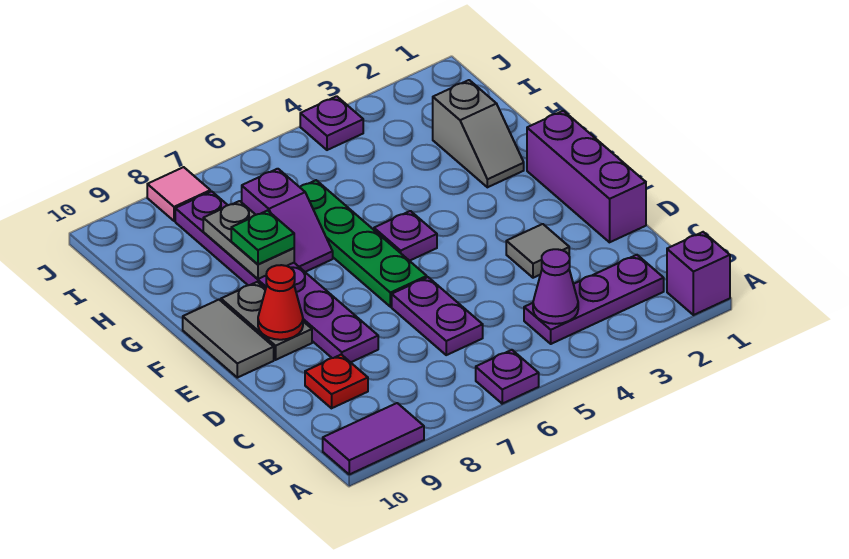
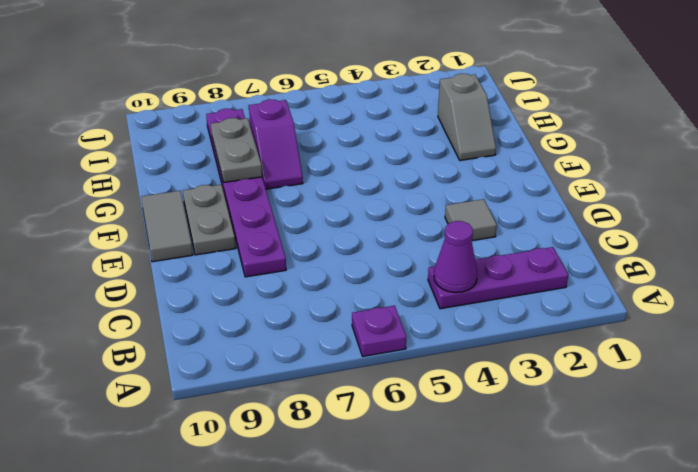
none -> purple brick A1 level 1
none -> purple tile A9:A10 level 1
none -> purple plate C6:D6 level 1

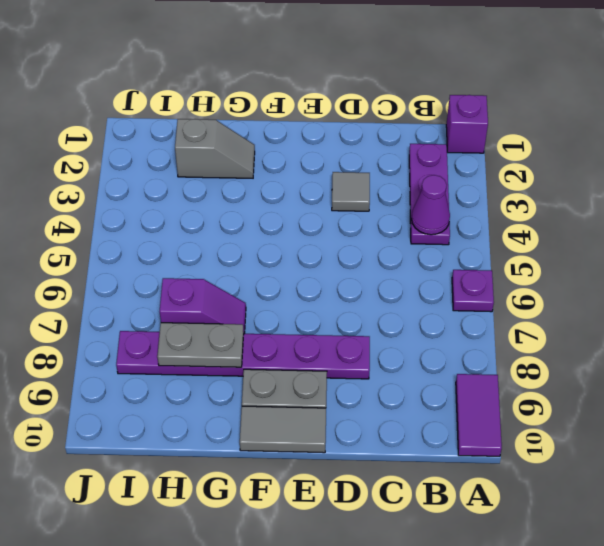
none -> purple plate C6:D6 level 1
none -> red plate C9 level 1
none -> purple brick D1:F1 level 1

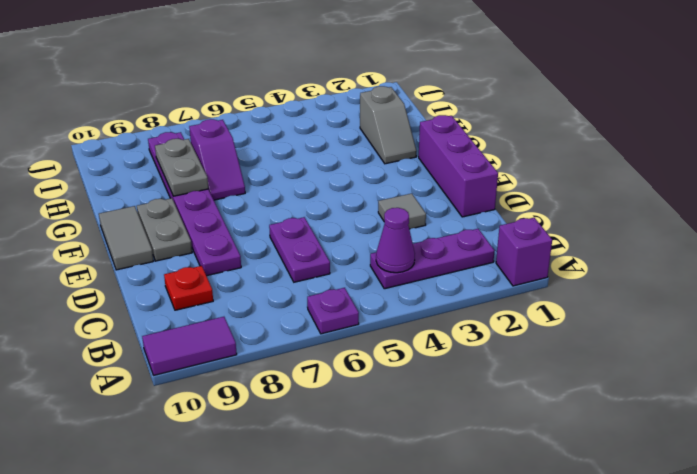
none -> green plate E6:H6 level 1
none -> purple plate F5 level 1
none -> purple plate J4 level 1

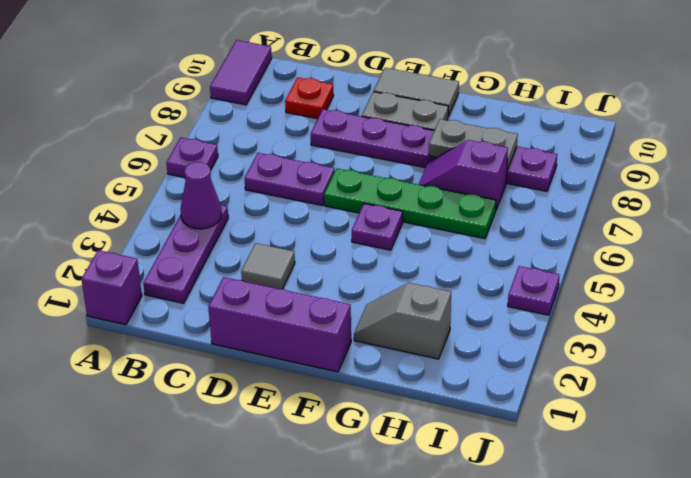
none -> pink tile J8 level 1
none -> red cone E9 level 2
none -> green plate G8 level 3

